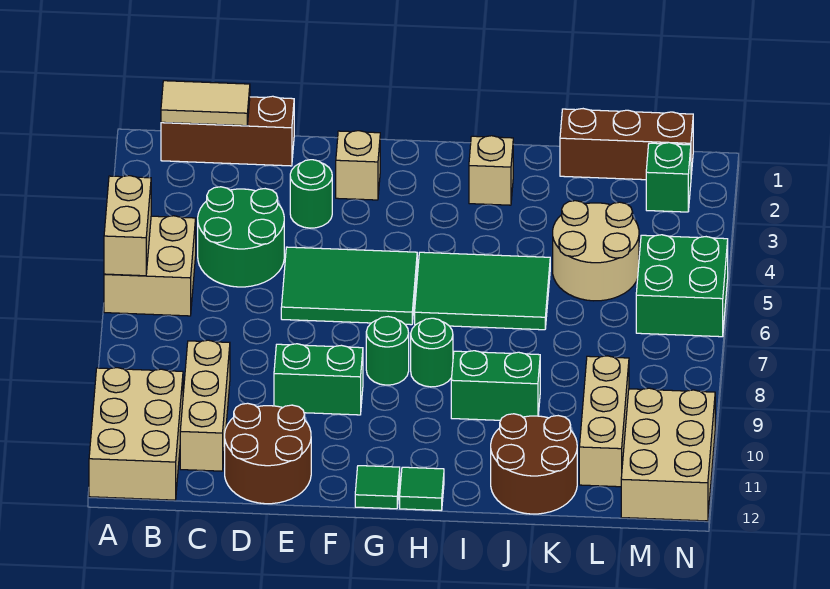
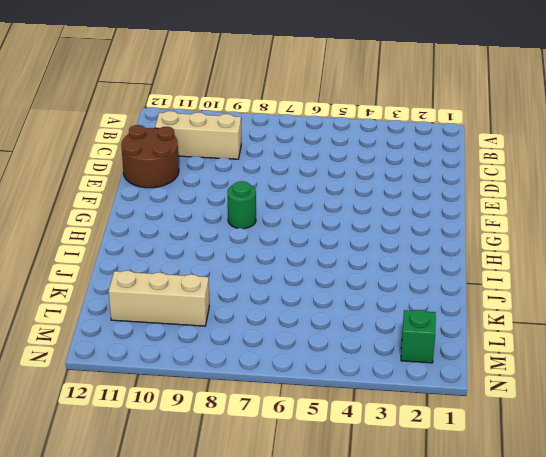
none -> tan brick A5:B6 level 1
none -> tan brick A10:B12 level 1
none -> brown brick B1:D1 level 1

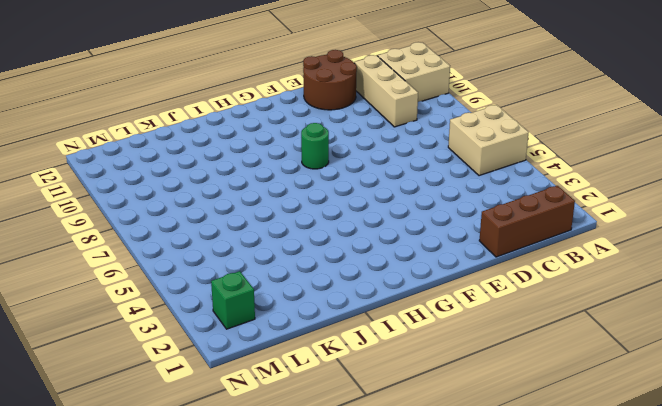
tan brick A10:B11 level 1 -> tan brick A10:B12 level 1
none -> green round brick C4:D5 level 1
none -> green round brick E3 level 1
none -> green tile E5:G6 level 1

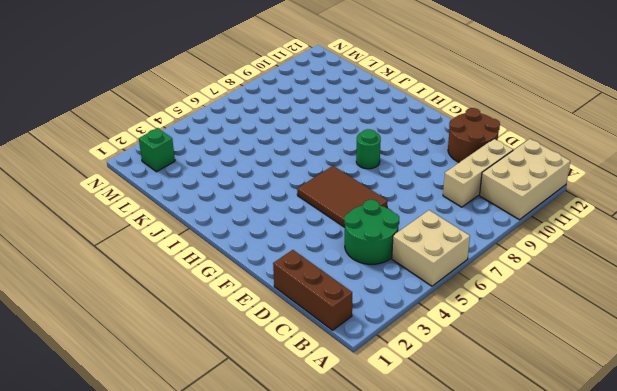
brown tile E5:G6 level 1 -> green tile E5:G6 level 1
none -> green round brick E3 level 1
none -> green brick E9:F9 level 1
none -> tan brick F2 level 1

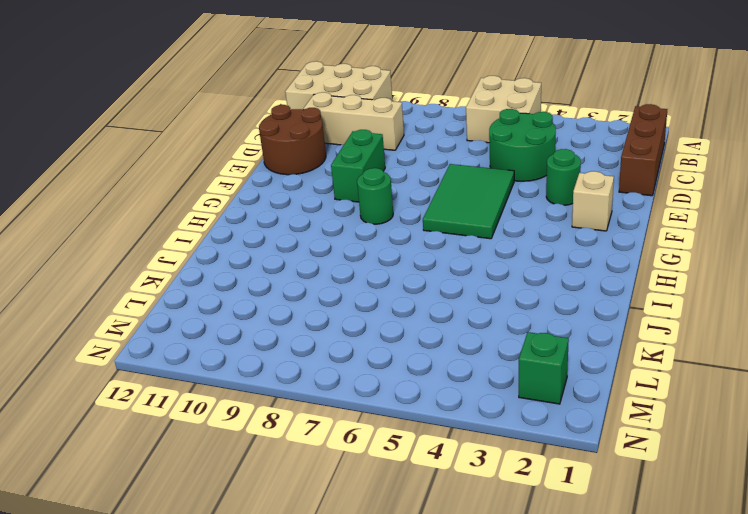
none -> green tile G12 level 1
none -> green tile H5:J6 level 1
none -> green round brick H8 level 1

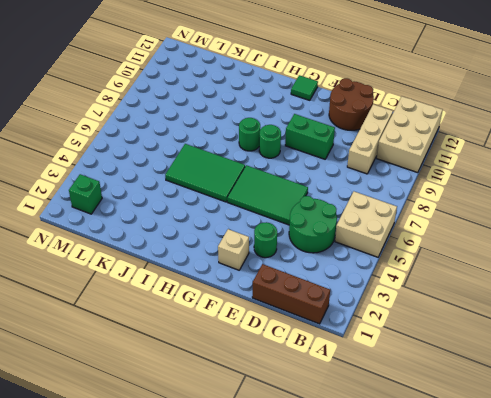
none -> green tile H12 level 1
none -> tan brick I2 level 1
none -> green brick I9:J9 level 1

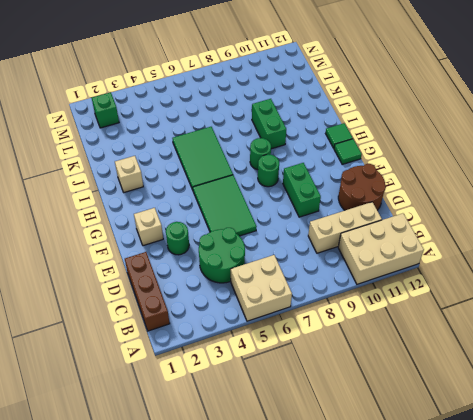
none -> brown round brick J11:K12 level 1
none -> brown brick K1:M1 level 1
none -> tan round brick K4:L5 level 1

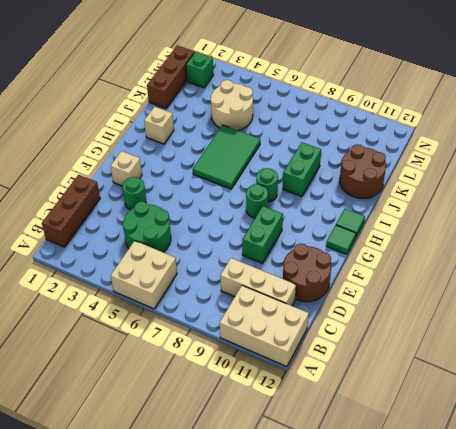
none -> green tile E5:G6 level 1
none -> tan brick L9:L11 level 1
none -> green brick M5:N6 level 1

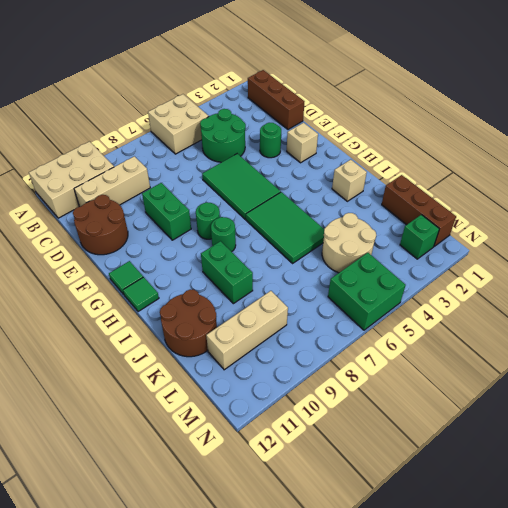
none -> tan brick M10:N12 level 1
none -> tan brick A5:A6 level 2
none -> tan tile B1:C1 level 2

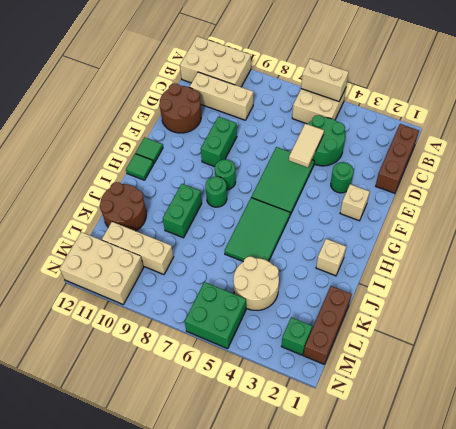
tan tile D5:E5 level 2 -> tan tile B1:C1 level 2

